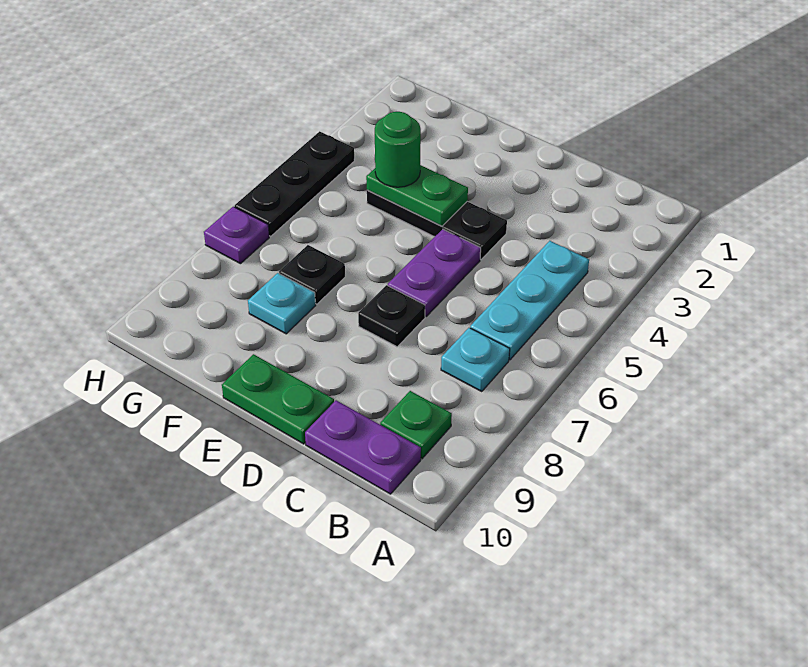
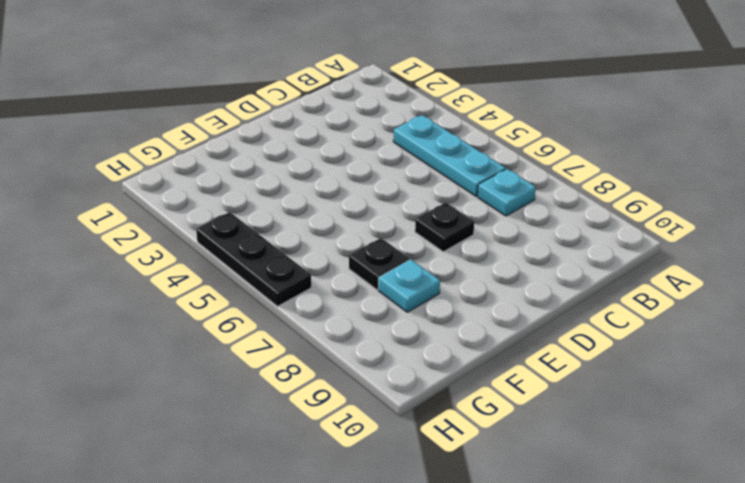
none -> green plate B9 level 1
none -> purple plate B10:C10 level 1
none -> black plate D4:F4 level 1

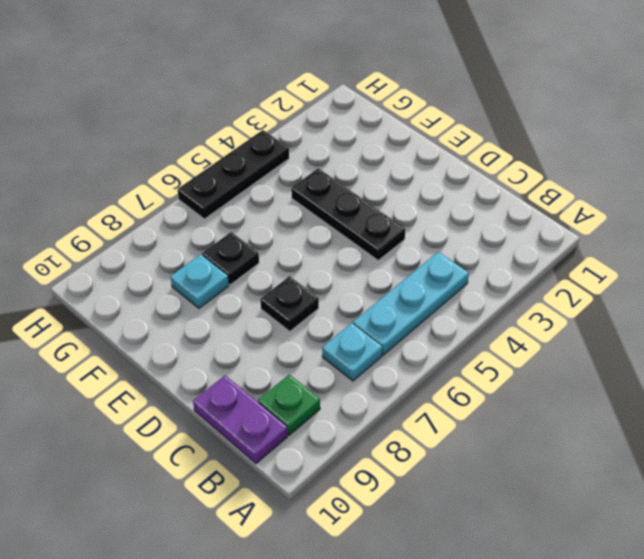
none -> purple plate D5:D6 level 1
none -> green plate D10:E10 level 1
none -> purple plate H7 level 1

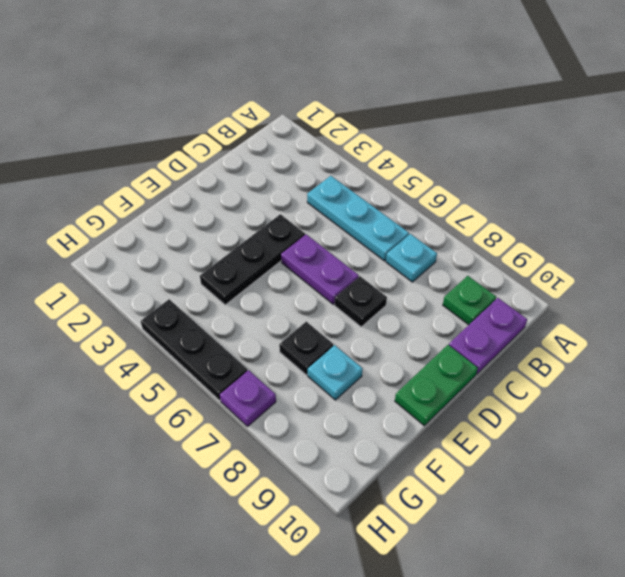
none -> green plate E4:F4 level 2
none -> green round brick F4 level 3

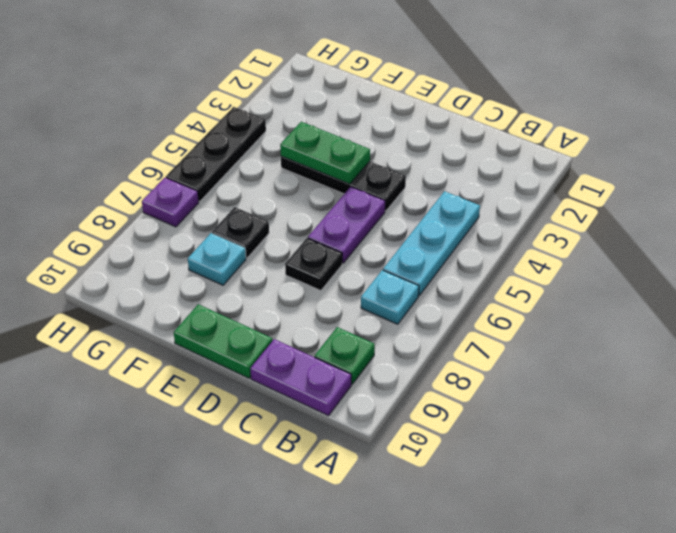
none -> green round brick F4 level 3

